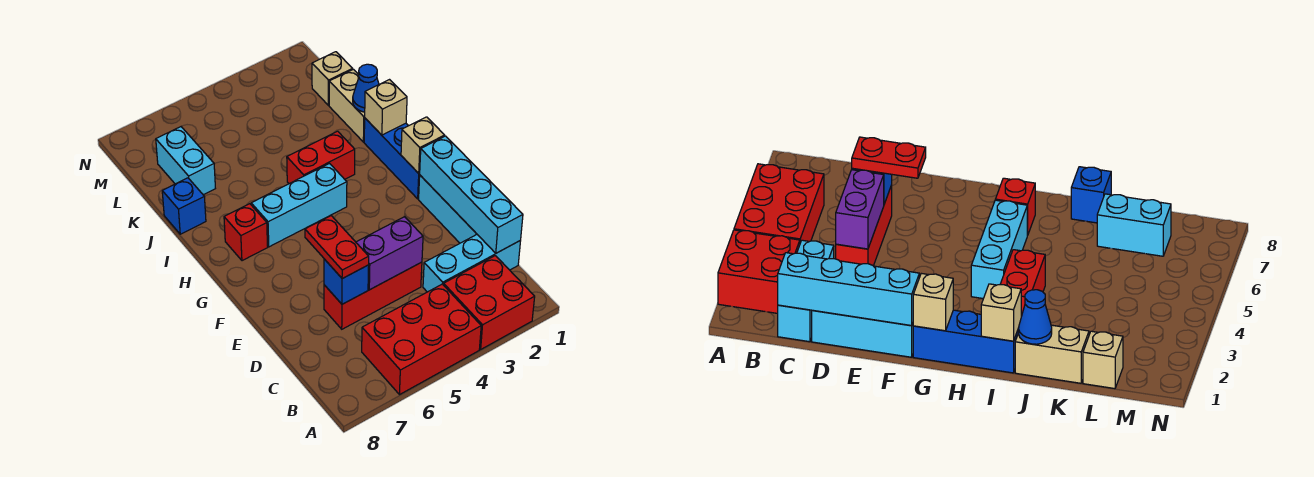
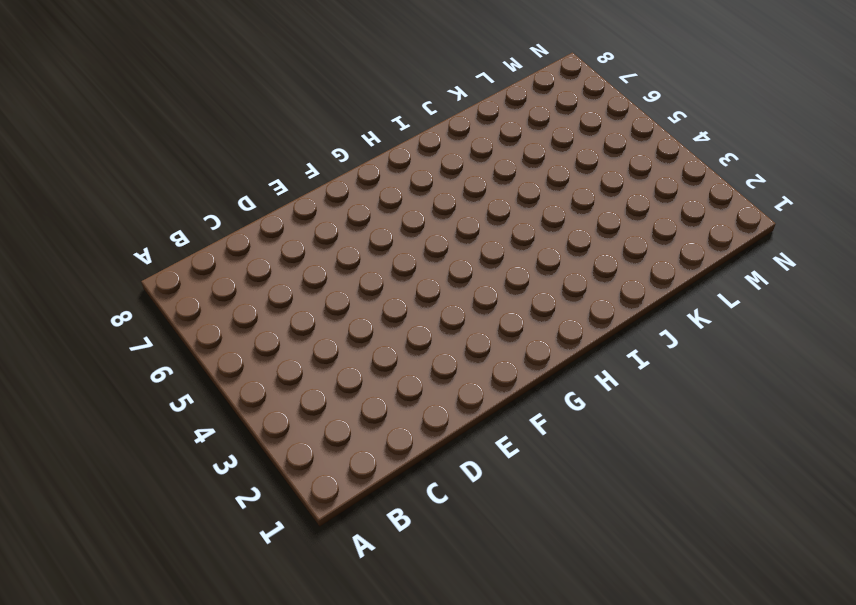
none -> red brick A2:B3 level 1
none -> red brick A4:B6 level 1
none -> cyan brick C1:C3 level 1

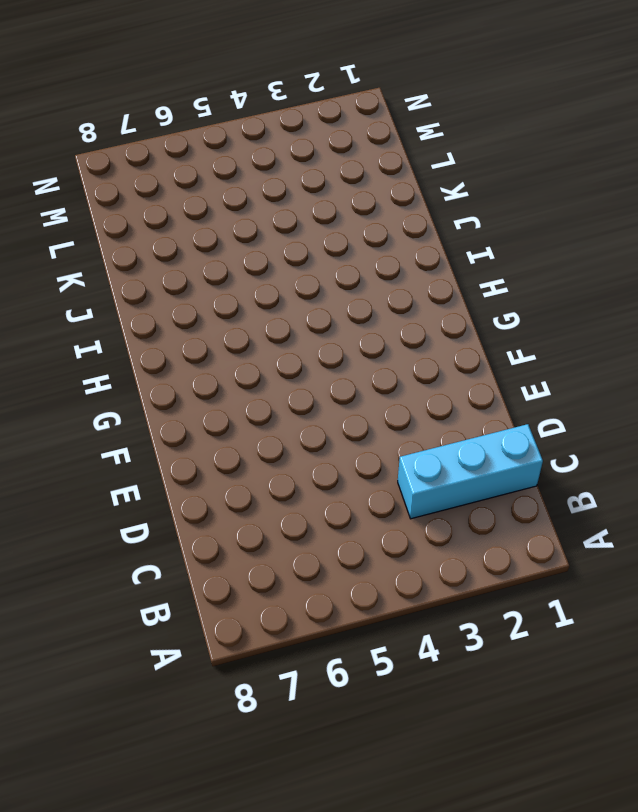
none -> red brick A2:B3 level 1
none -> red brick A4:B6 level 1
none -> cyan brick D1:F1 level 1

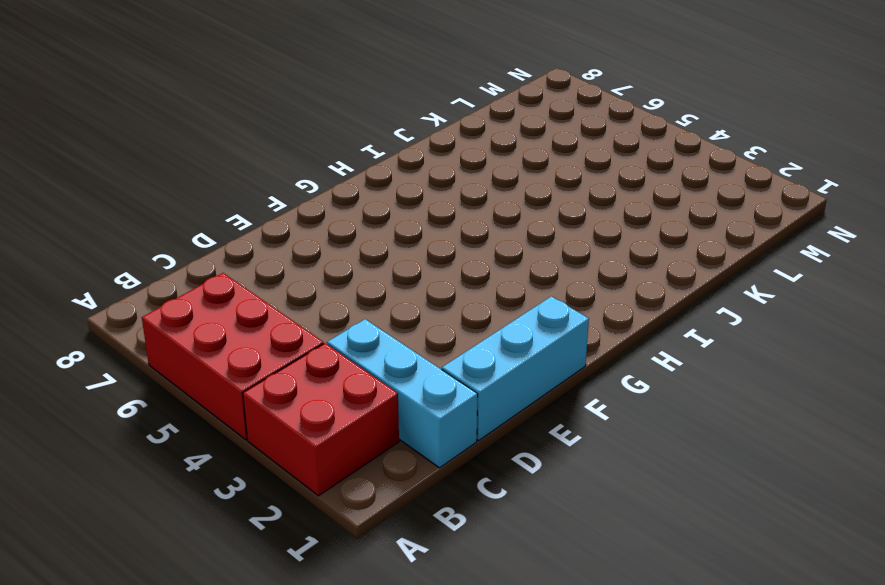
none -> red brick D4:D6 level 1
none -> blue brick G1:I1 level 1
none -> cyan brick H4:H6 level 1

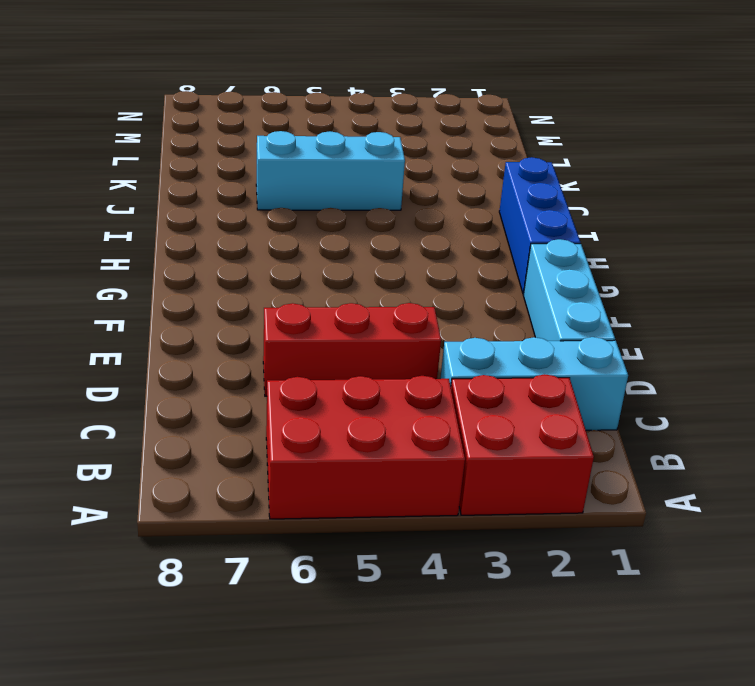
cyan brick J4:J6 level 1 -> cyan brick H4:H6 level 1
none -> red brick H7 level 1
none -> red brick I3:I4 level 1
none -> tan brick J1:K1 level 1

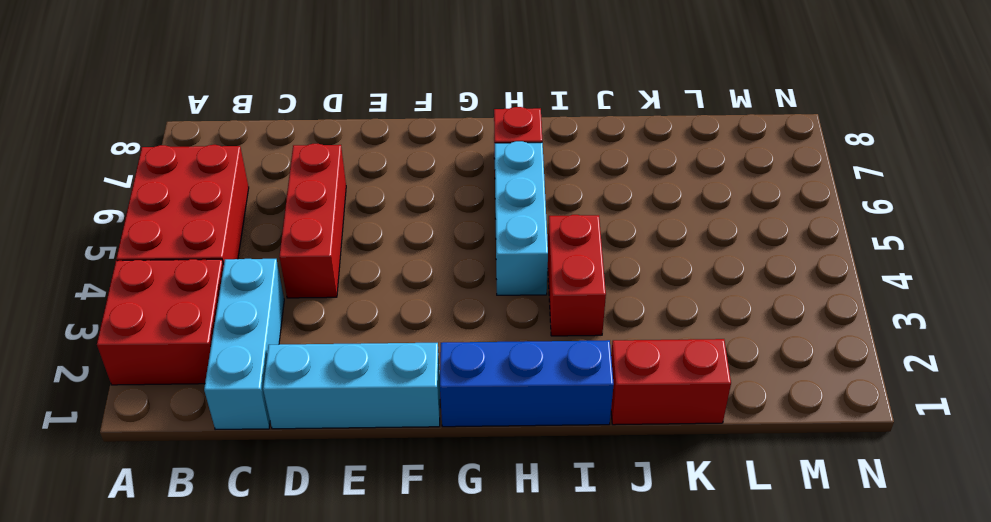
red brick J1:K1 level 1 -> tan brick J1:K1 level 1
none -> blue brick J8 level 1
none -> cyan brick K7:L7 level 1
none -> tan brick L1 level 1

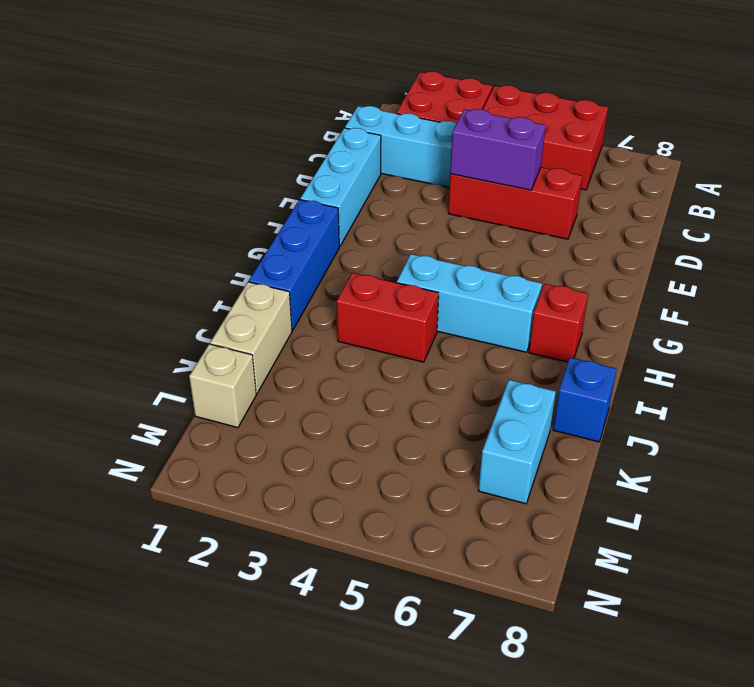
none -> cyan brick C1:F1 level 2
none -> blue brick D6 level 2
none -> tan brick G1 level 2

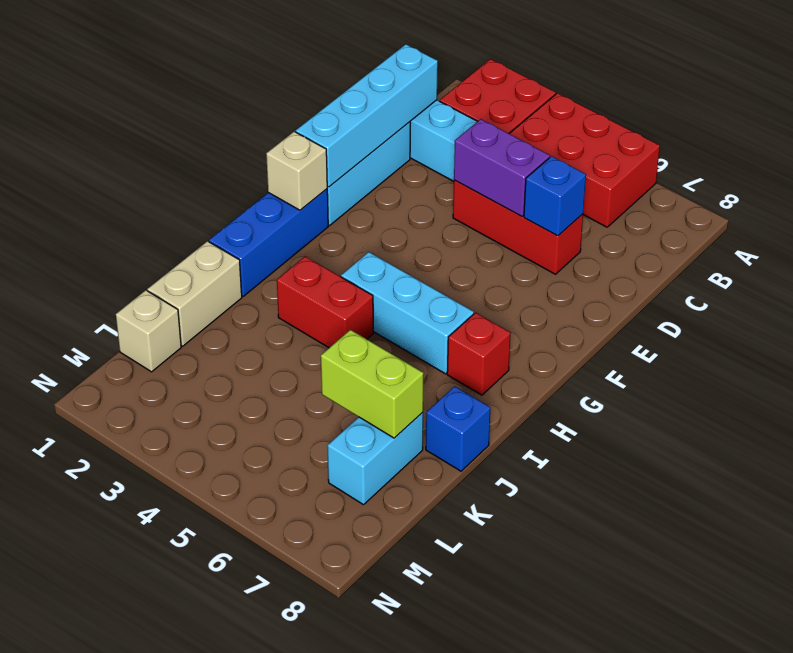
lime brick K6:K7 level 2 -> none
none -> tan brick I1 level 2
none -> blue cone J1 level 2
none -> red plate D6:E6 level 3

